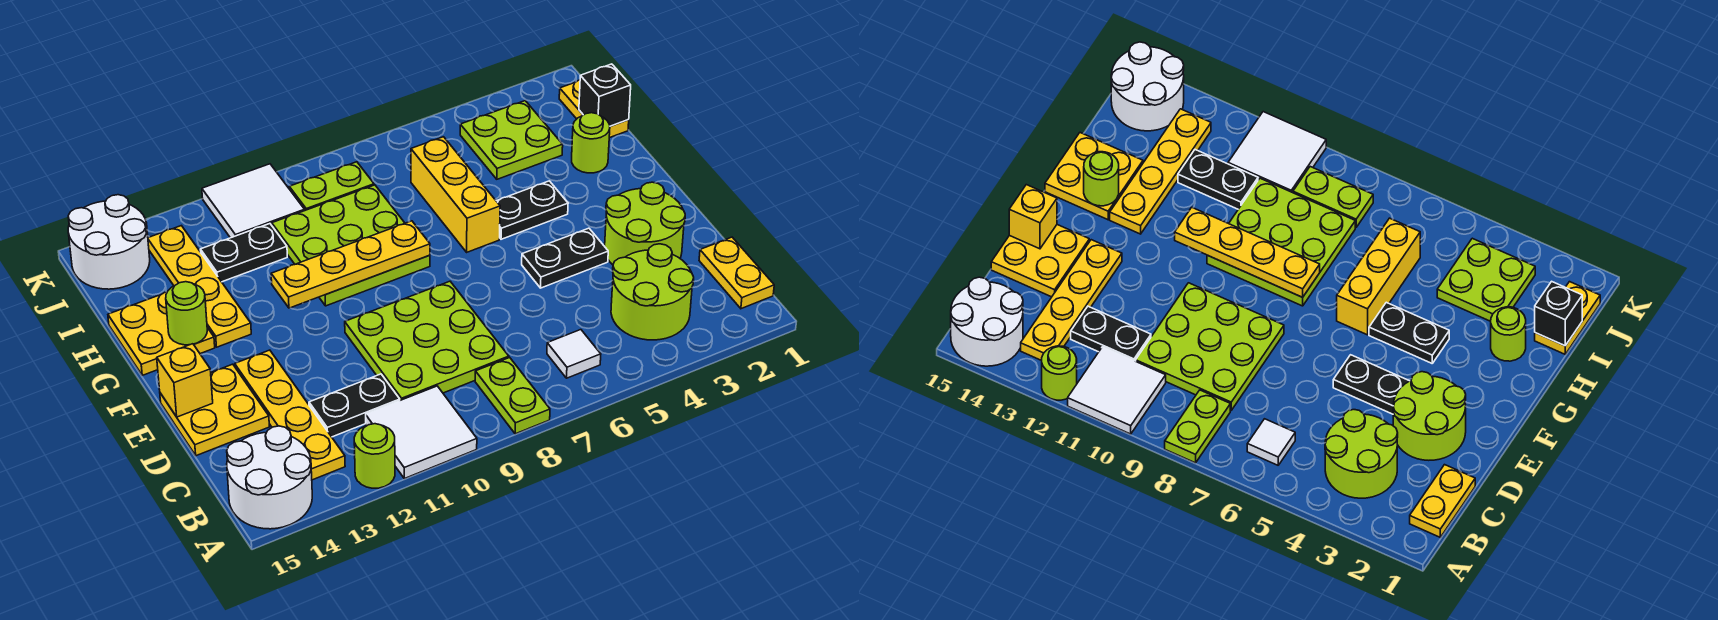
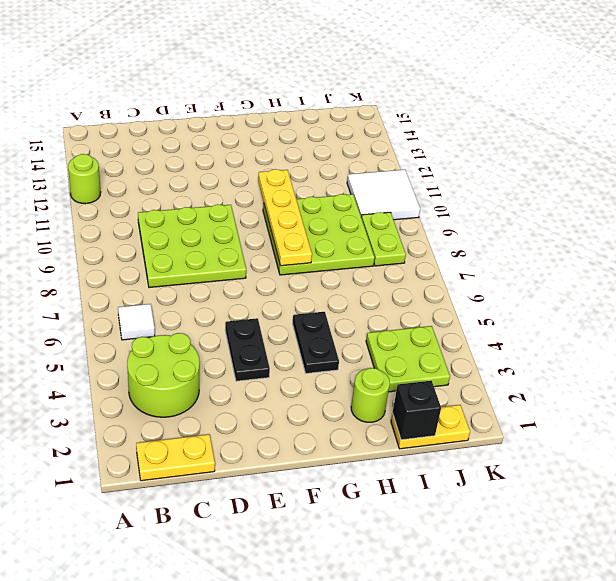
none -> lime plate A8:B8 level 1
none -> white tile A10:B11 level 1
none -> white round brick A14:B15 level 1

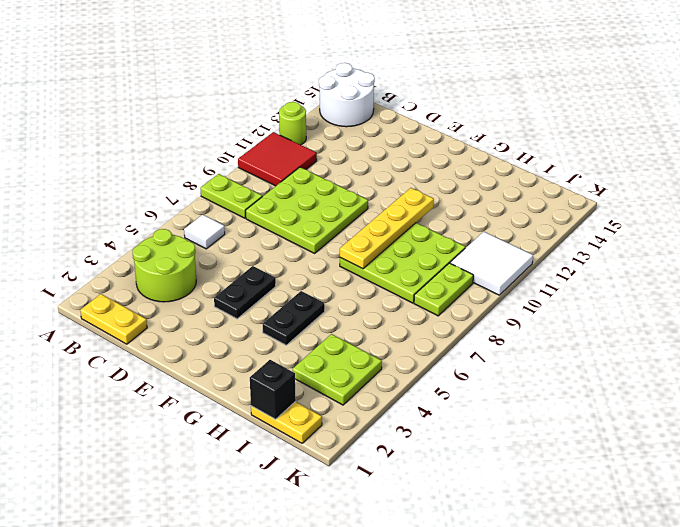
red tile A10:B11 level 1 -> white tile A10:B11 level 1
none -> yellow plate B13:E13 level 1
none -> black plate C11:C12 level 1
none -> lime round brick D2:E3 level 1

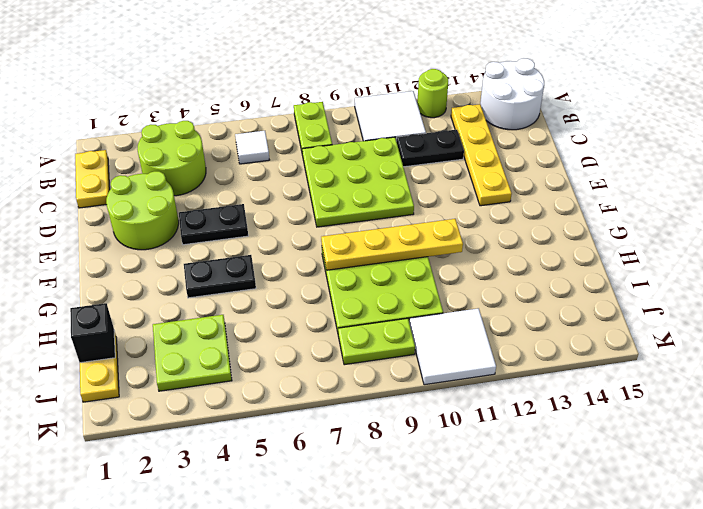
none -> yellow plate D14:E15 level 1
none -> yellow brick G6:I6 level 1
none -> yellow plate G13:J13 level 1

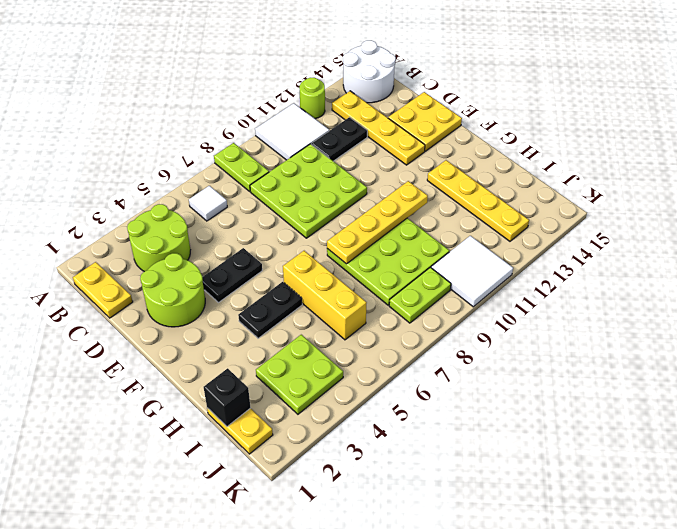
none -> yellow plate G14:H15 level 1
none -> lime round brick H2 level 1
none -> black plate I11:I12 level 1

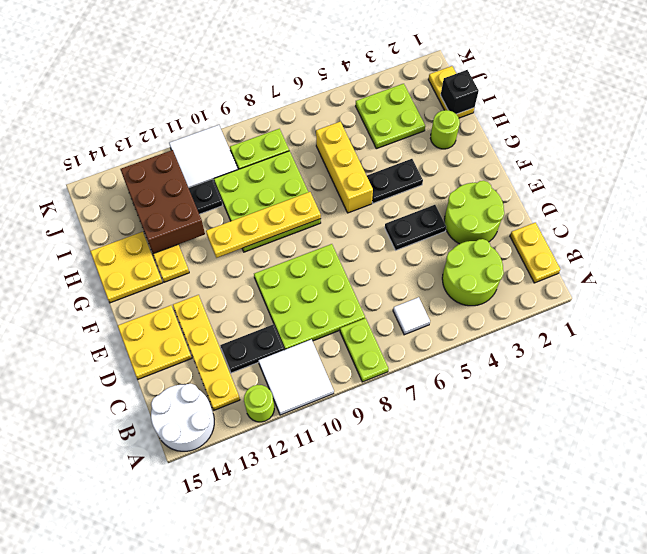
brown brick H12:J13 level 2 -> none
none -> white round brick J14:K15 level 1
none -> yellow brick E15 level 2
none -> lime round brick G14 level 2

